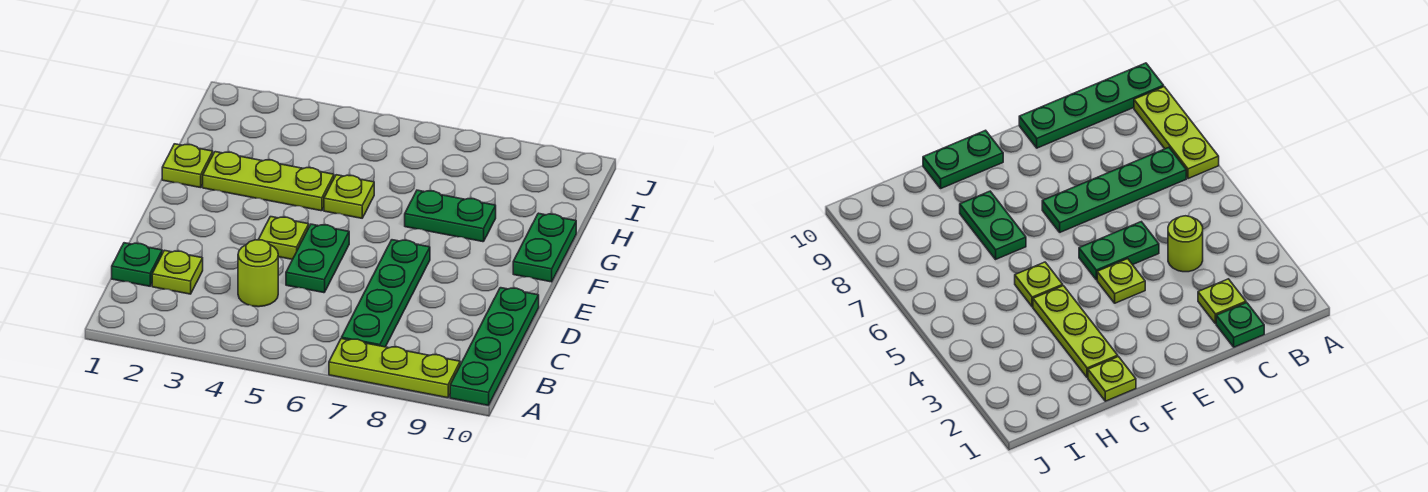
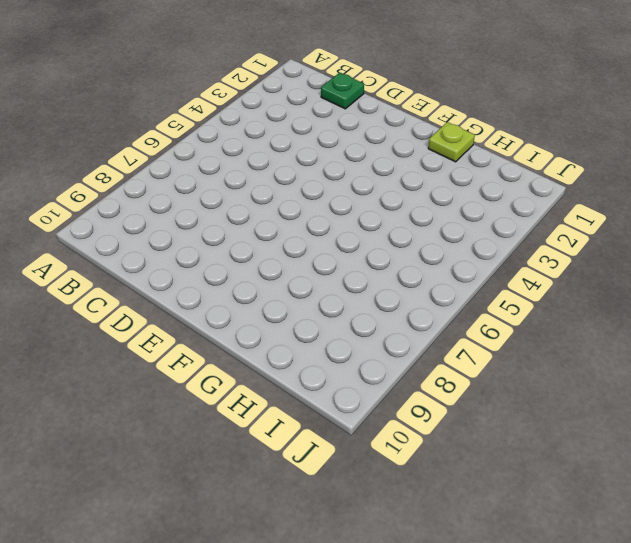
none -> lime plate A7:A9 level 1
none -> green plate A10:D10 level 1
none -> green plate B7:E7 level 1

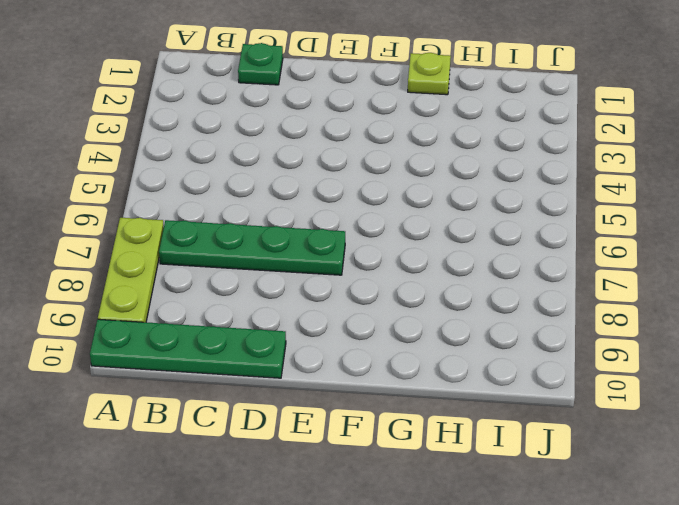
none -> lime plate C2 level 1
none -> lime round brick C4 level 1
none -> green plate D5:E5 level 1

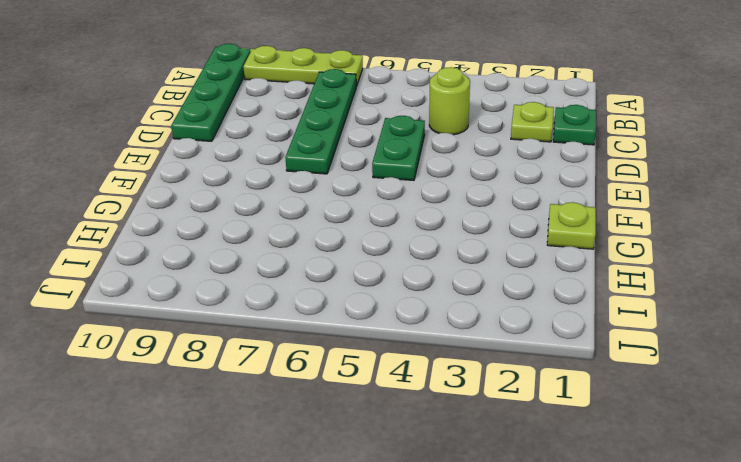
none -> lime plate E4 level 1
none -> green plate F10:G10 level 1
none -> lime plate G2:G4 level 1

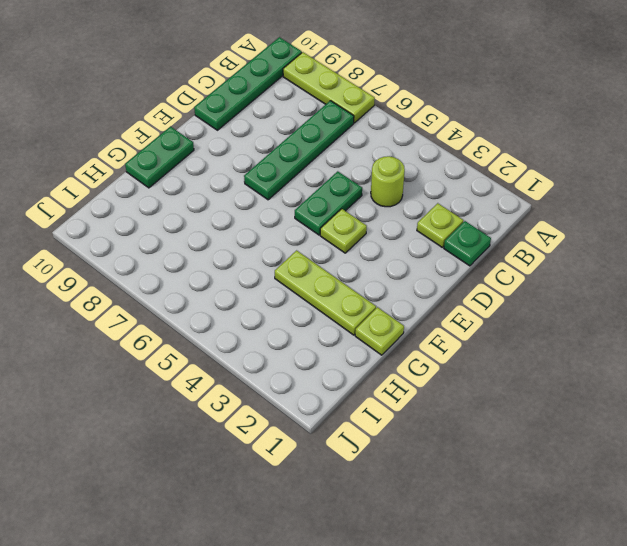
none -> lime plate G5 level 1
none -> green plate G7:G8 level 1

